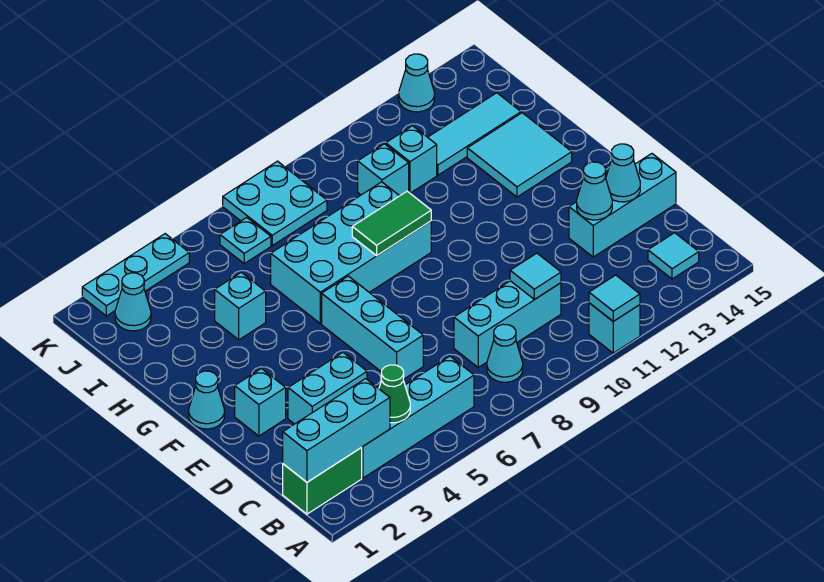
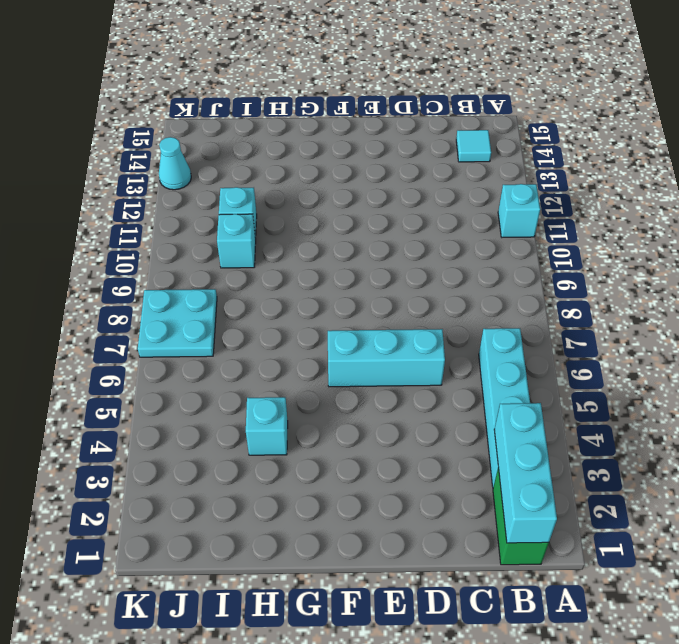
none -> cyan cone B8 level 1
none -> cyan brick C8:C10 level 1
none -> cyan brick D3:D4 level 1

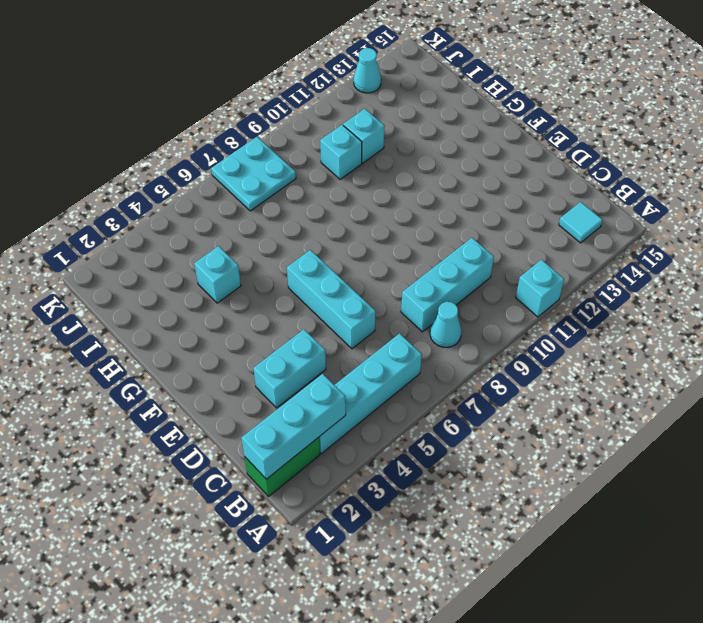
none -> cyan brick D13:D15 level 1
none -> cyan brick E2 level 1
none -> cyan cone F1 level 1

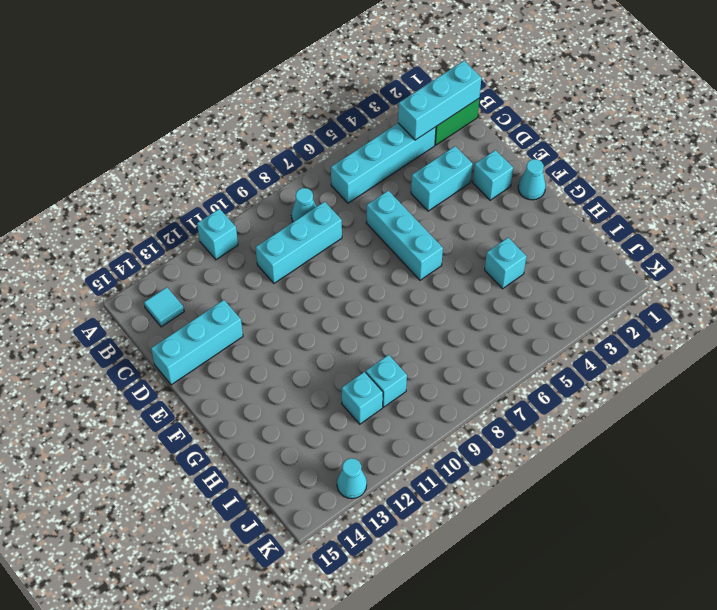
none -> cyan brick G6:H9 level 1
none -> cyan tile G13:H14 level 1
none -> cyan tile I12:I14 level 1

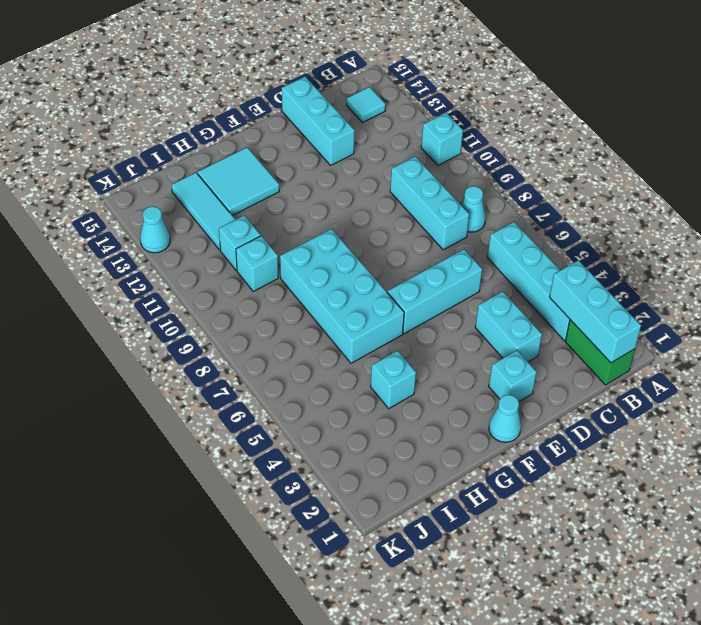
none -> cyan cone J2 level 1
none -> cyan plate J6 level 1
none -> cyan plate J7:K8 level 1

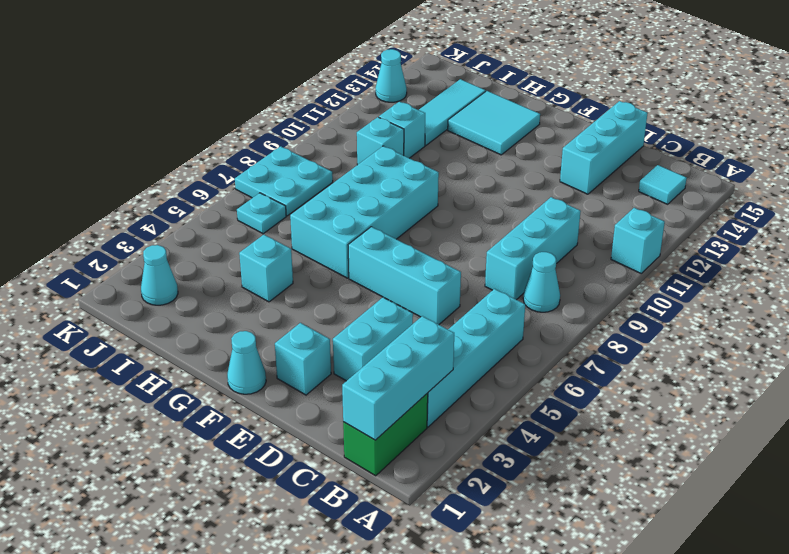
none -> cyan plate K2:K4 level 1
none -> cyan tile A11 level 2
none -> green cone B4 level 2

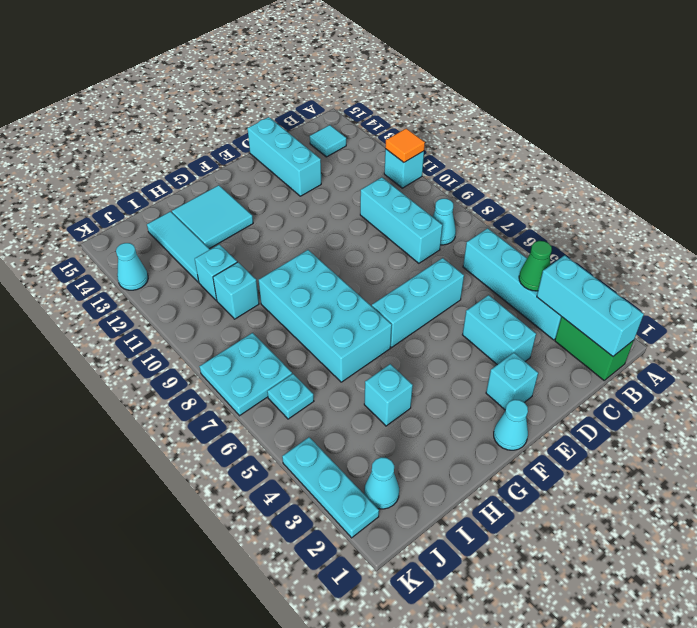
orange tile A11 level 2 -> cyan tile A11 level 2
none -> cyan tile C10 level 2
none -> cyan cone D13 level 2
none -> cyan cone D14 level 2

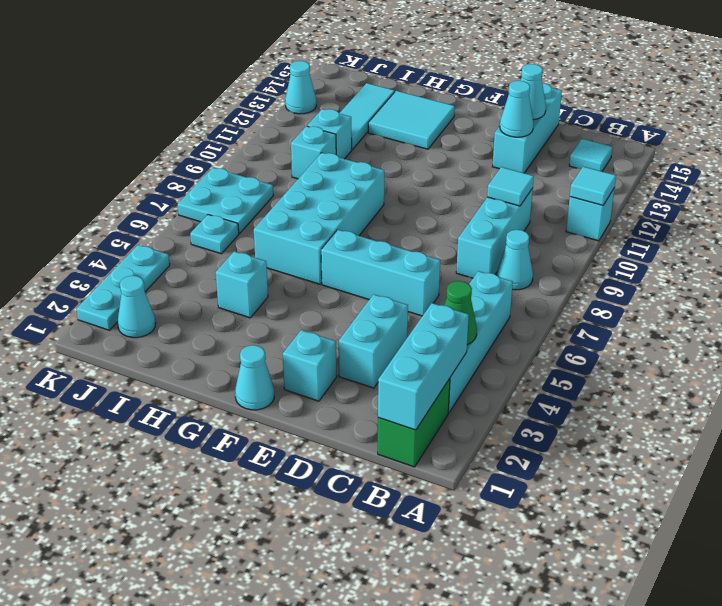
none -> green tile G8:G9 level 2

